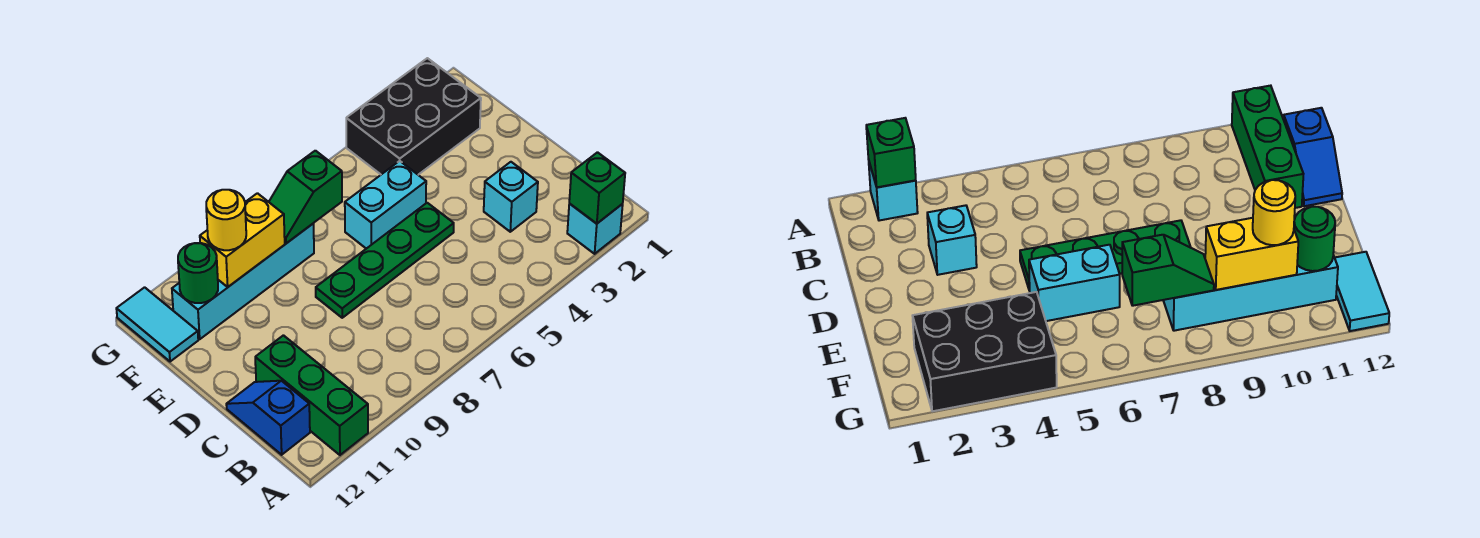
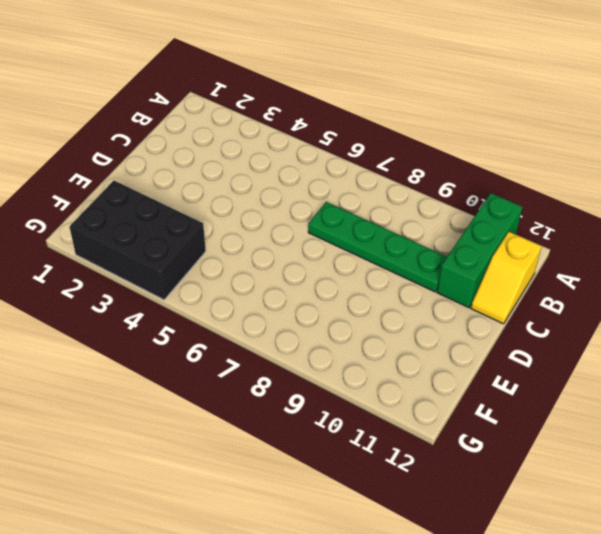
yellow slope B12:C12 level 1 top B -> blue slope B12:C12 level 1 top B
green plate C7:C10 level 1 -> green plate D5:D8 level 1
none -> cyan brick A2 level 1
none -> cyan brick C3 level 1
none -> cyan brick E5:E6 level 1

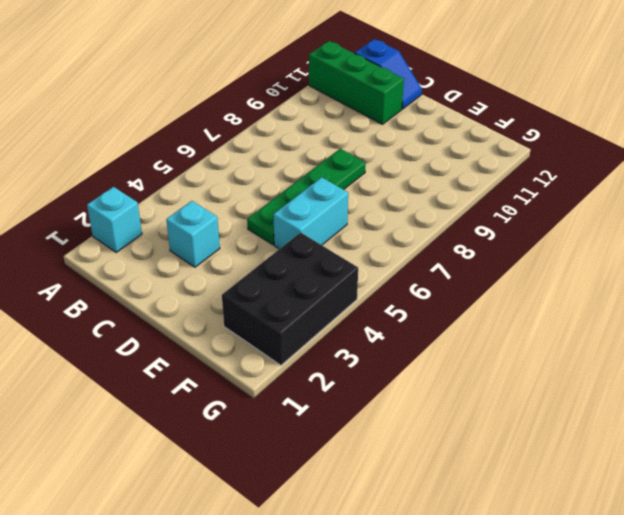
none -> cyan brick F8:F11 level 1
none -> cyan tile F12:G12 level 1
none -> green brick A2 level 2

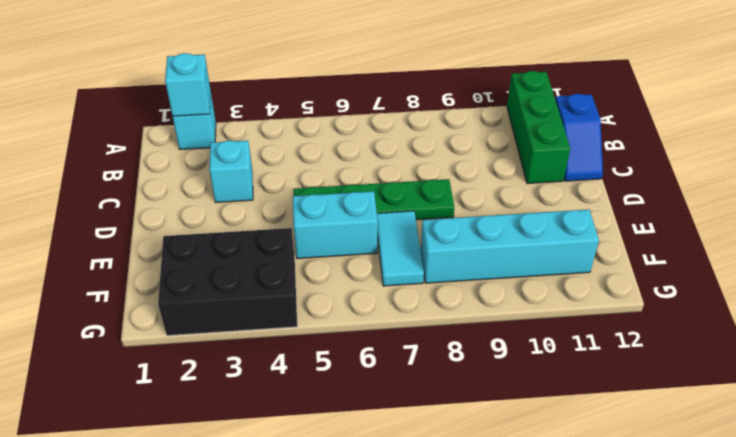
cyan brick A2 level 2 -> green brick A2 level 2
cyan tile E7:F7 level 1 -> cyan tile F12:G12 level 1
none -> green slope F7:F8 level 2 top 7
none -> yellow brick F9:F10 level 2
none -> green round brick F11 level 2

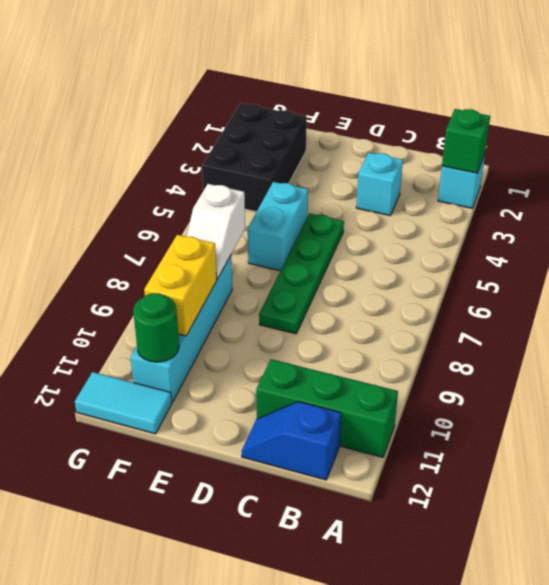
white slope F7:F8 level 2 top 7 -> green slope F7:F8 level 2 top 7
none -> yellow round brick F10 level 3

